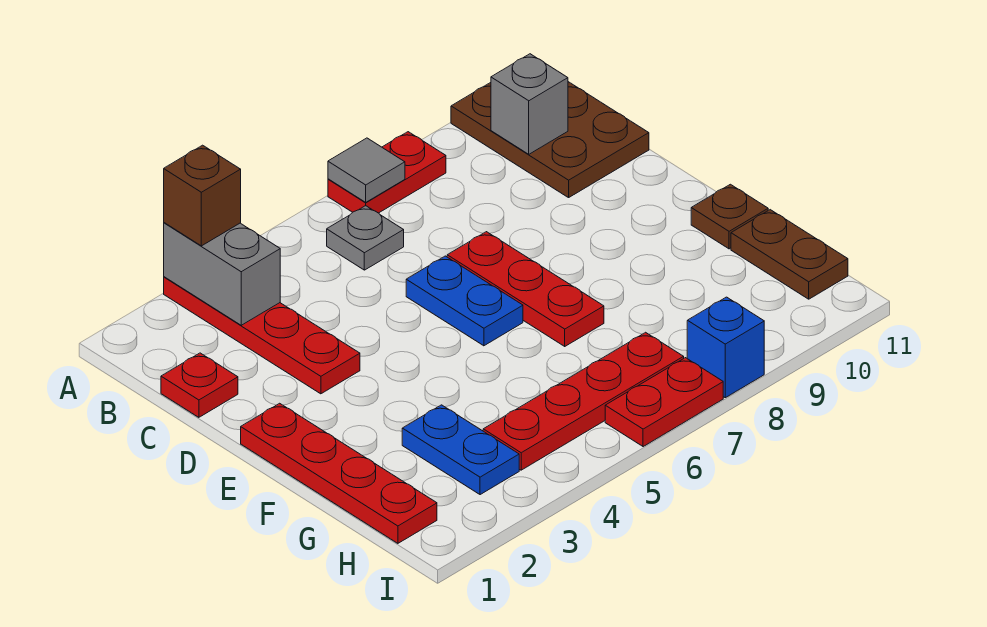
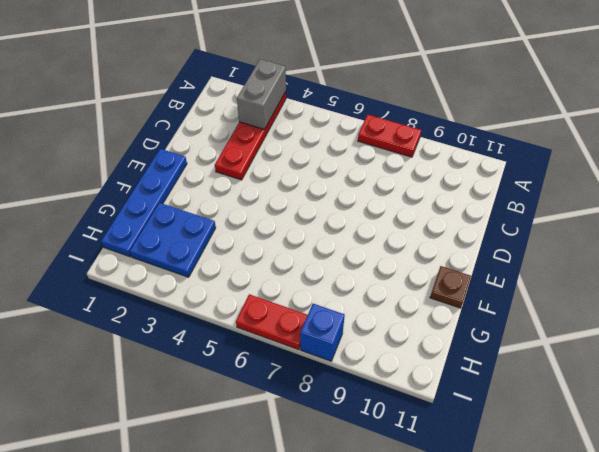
blue plate E1:H1 level 1 -> red plate E1:H1 level 1
blue plate G2:H3 level 1 -> blue plate G3:H3 level 1
none -> brown plate A10:C11 level 1
none -> grey plate B6 level 1
none -> red plate C1 level 1

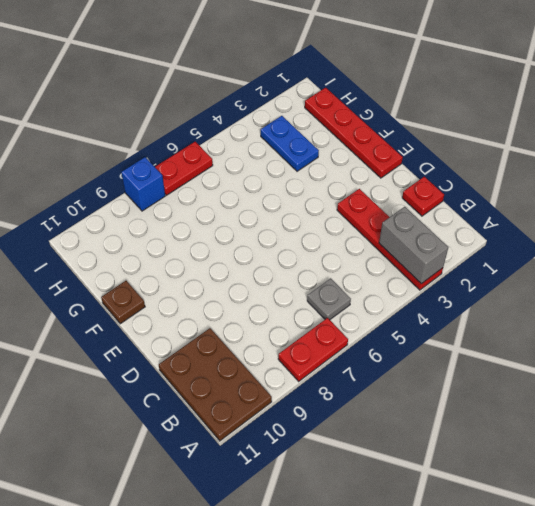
none -> blue plate D6:E6 level 1
none -> red plate D7:F7 level 1
none -> brown plate G11:H11 level 1

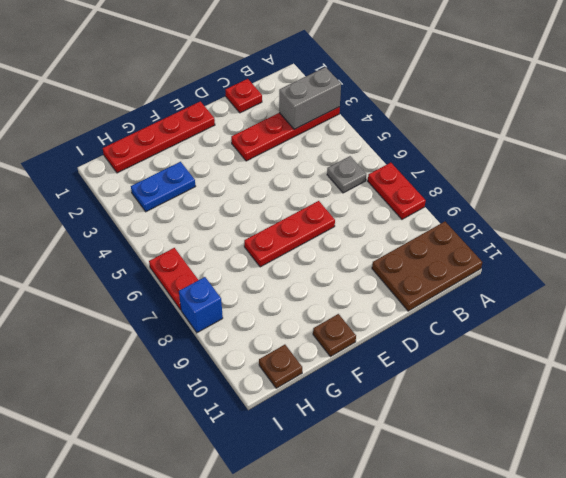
brown plate H11 level 1 -> brown plate G11:H11 level 1
none -> blue plate D6:E6 level 1
none -> red plate H4:H7 level 1
none -> grey tile A7 level 2

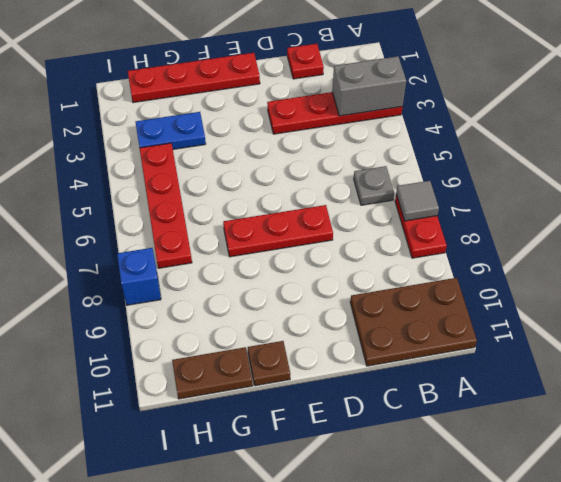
none -> blue plate D6:E6 level 1
none -> red plate I6:I7 level 1
none -> grey brick B10 level 2

